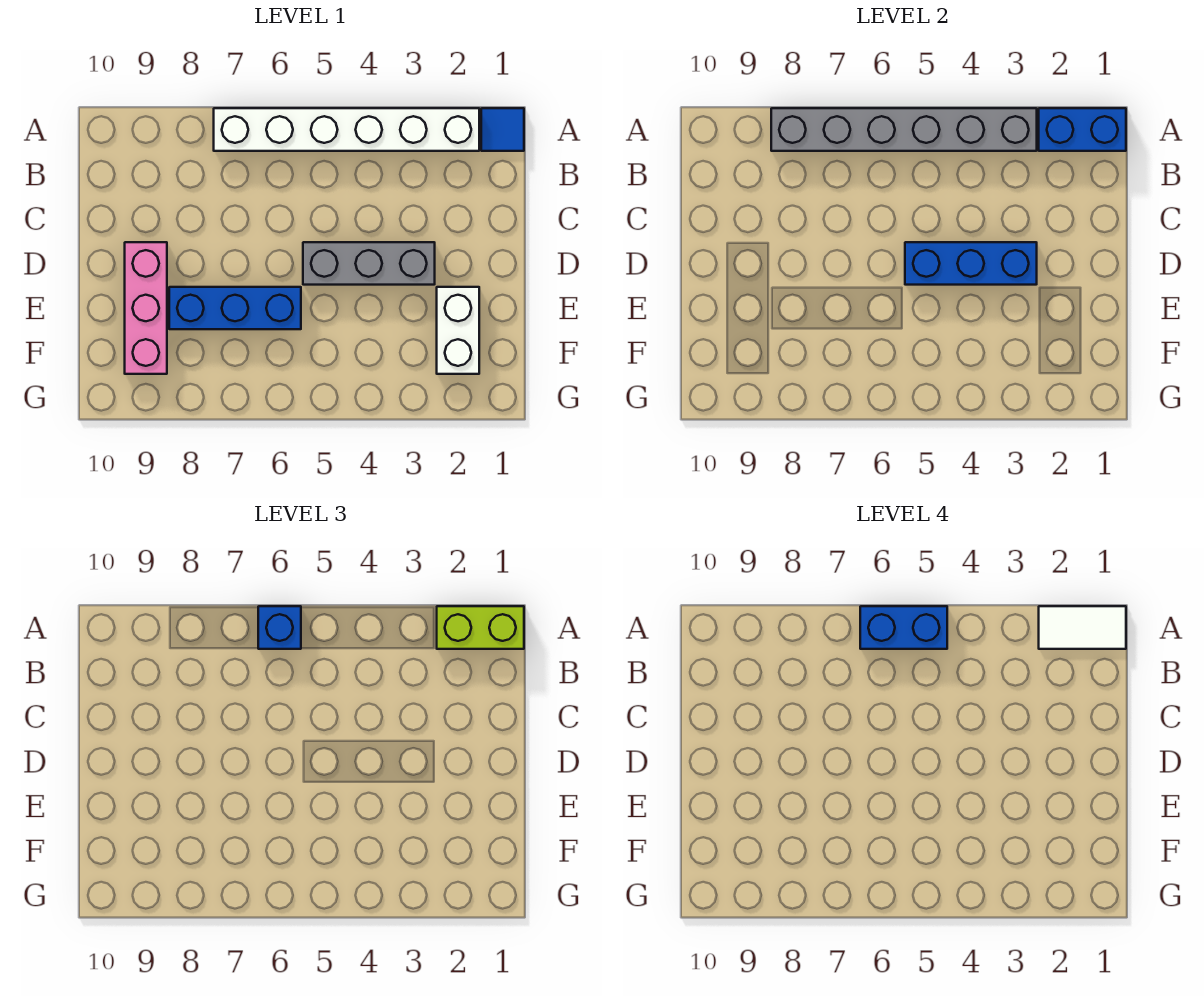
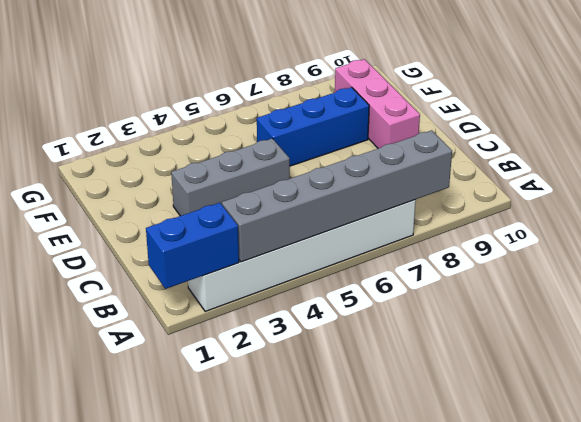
none -> blue tile A1 level 1
none -> white brick E2:F2 level 1
none -> blue brick D3:D5 level 2

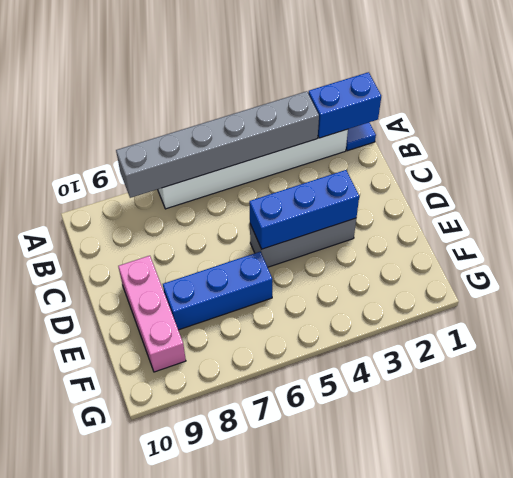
none -> white brick E2:F2 level 1
none -> lime brick A1:A2 level 3
none -> blue brick A6 level 3

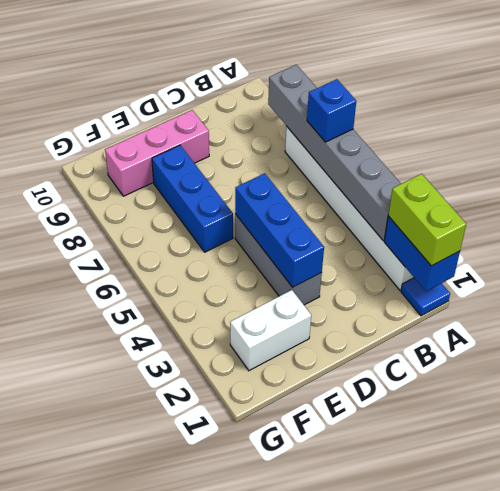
none -> white tile A1:A2 level 4
none -> blue brick A5:A6 level 4

